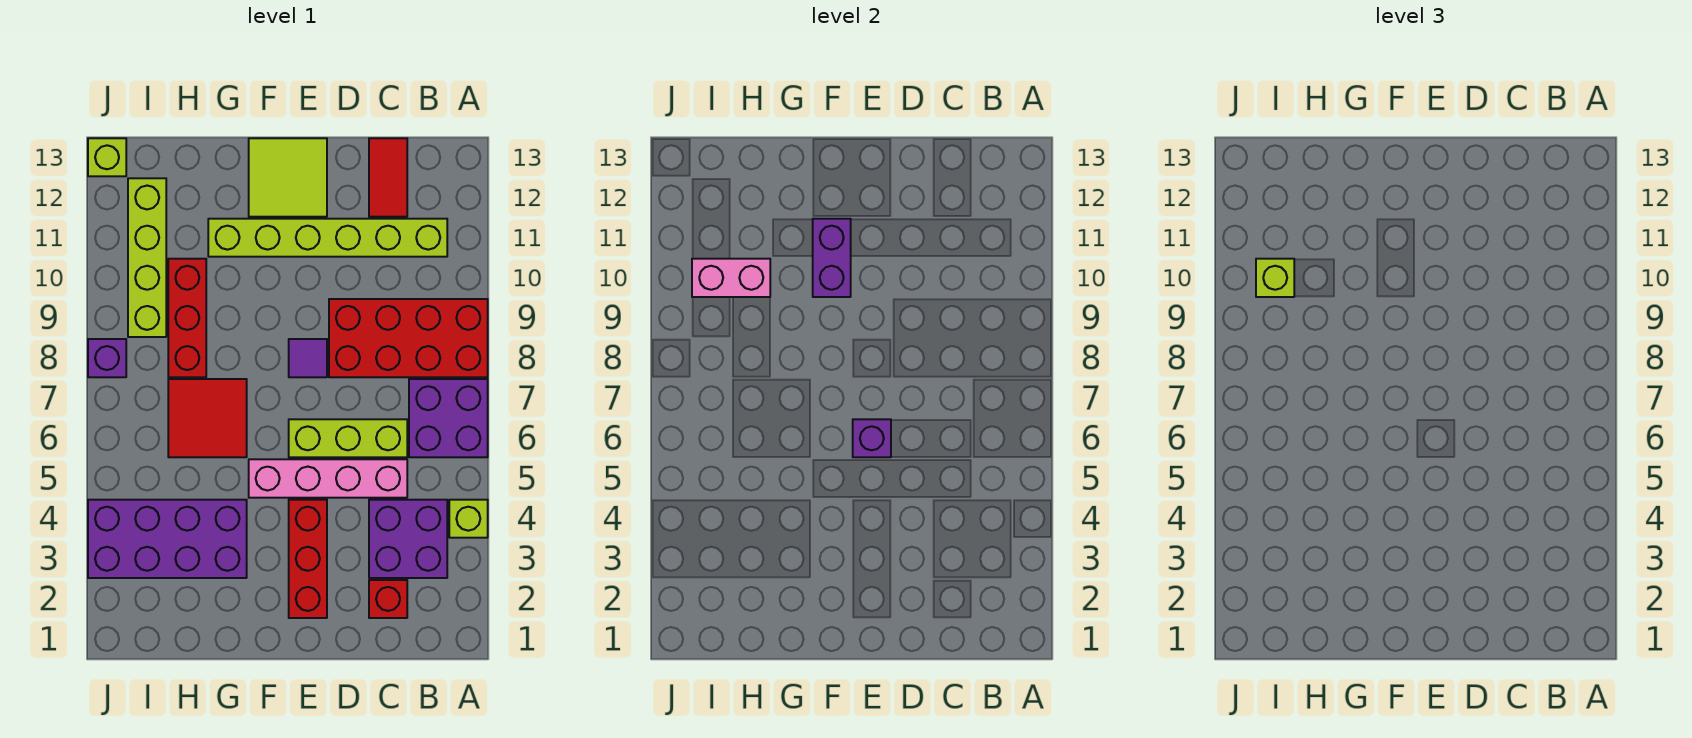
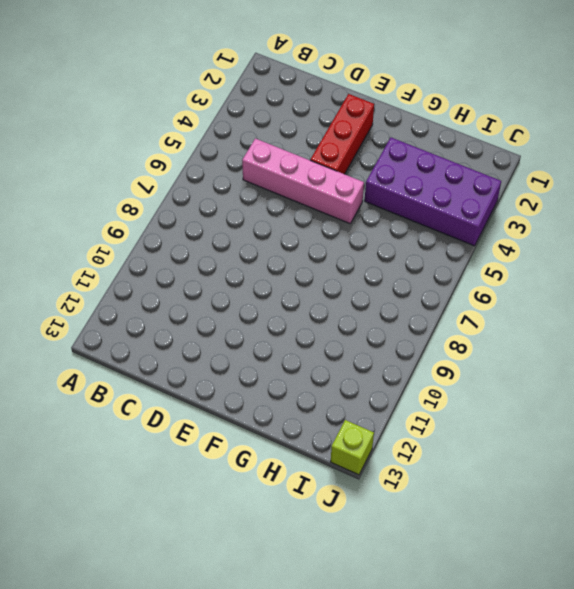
none -> lime brick A4 level 1
none -> purple brick A6:B7 level 1
none -> red brick A8:D9 level 1

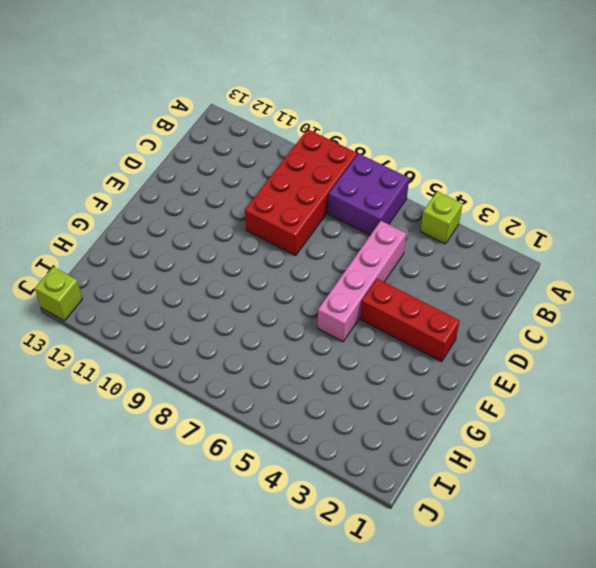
none -> purple brick B3:C4 level 1
none -> lime brick B11:G11 level 1
none -> red brick C2 level 1

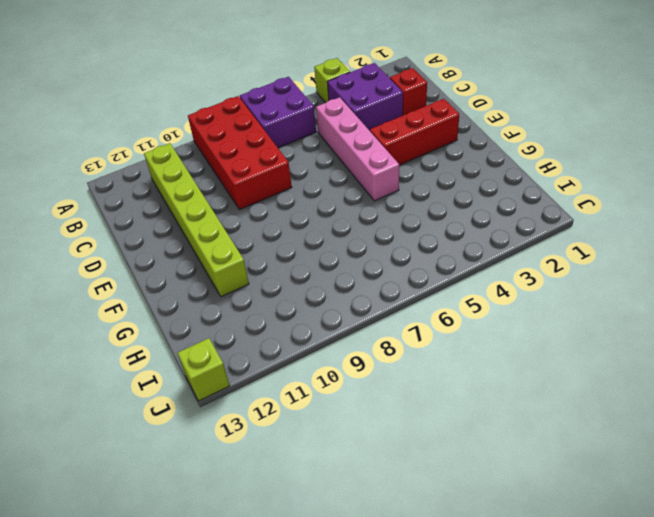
none -> lime brick C6:E6 level 1
none -> red tile C12:C13 level 1
none -> purple tile E8 level 1

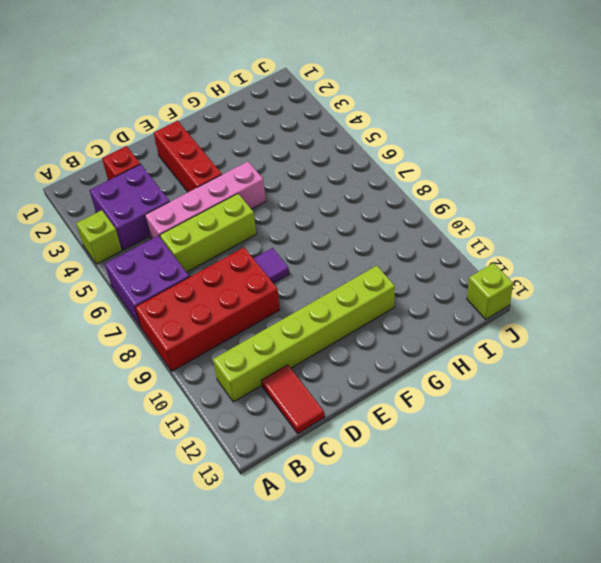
none -> lime tile E12:F13 level 1
none -> purple brick G3:J4 level 1
none -> red tile G6:H7 level 1

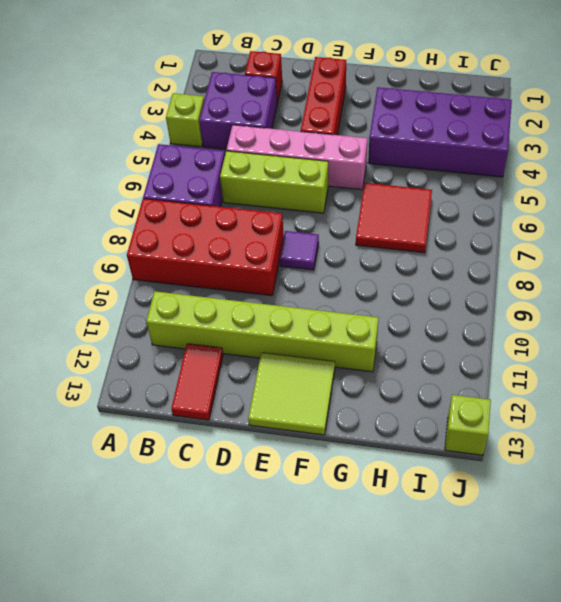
none -> red brick H8:H10 level 1
none -> lime brick I9:I12 level 1
none -> purple brick J8 level 1

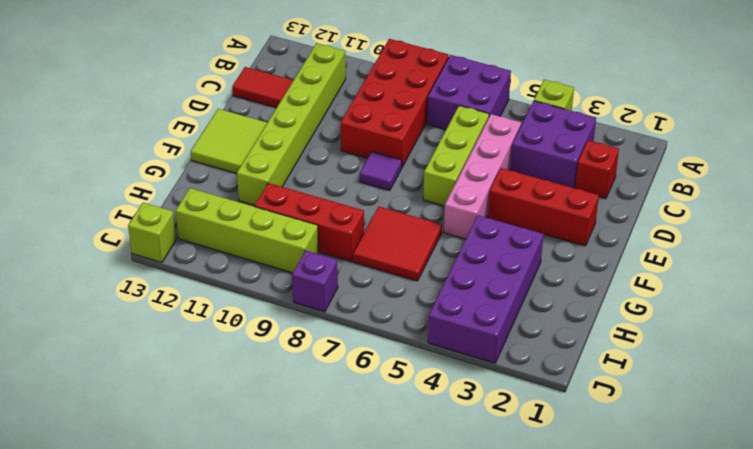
none -> purple brick E6 level 2
none -> purple brick F10:F11 level 2
none -> pink brick H10:I10 level 2

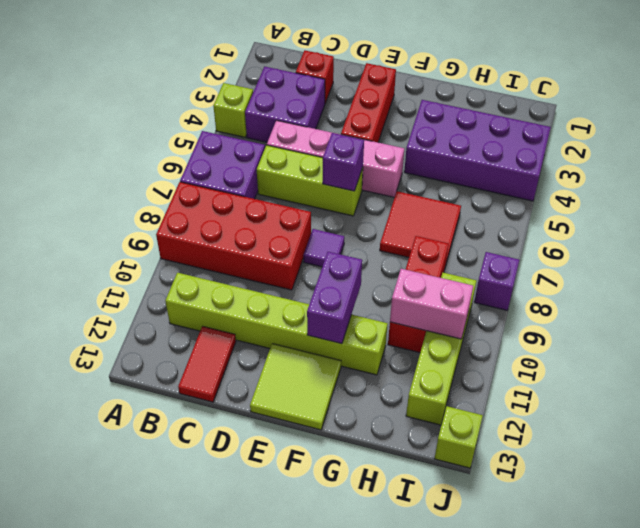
none -> lime brick I10 level 3

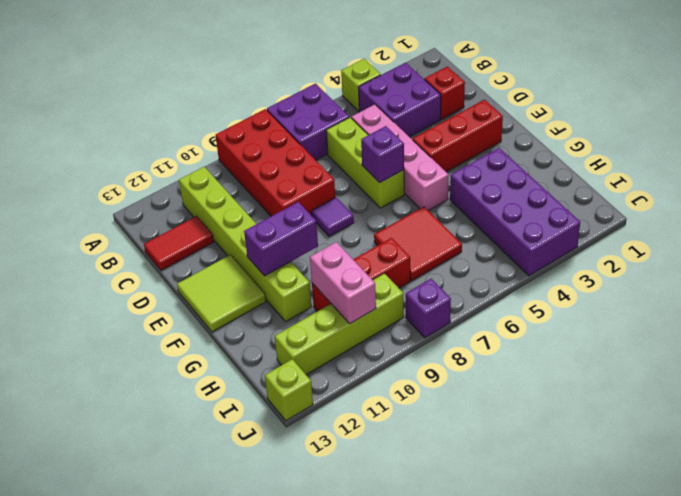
none -> lime brick I10 level 3

